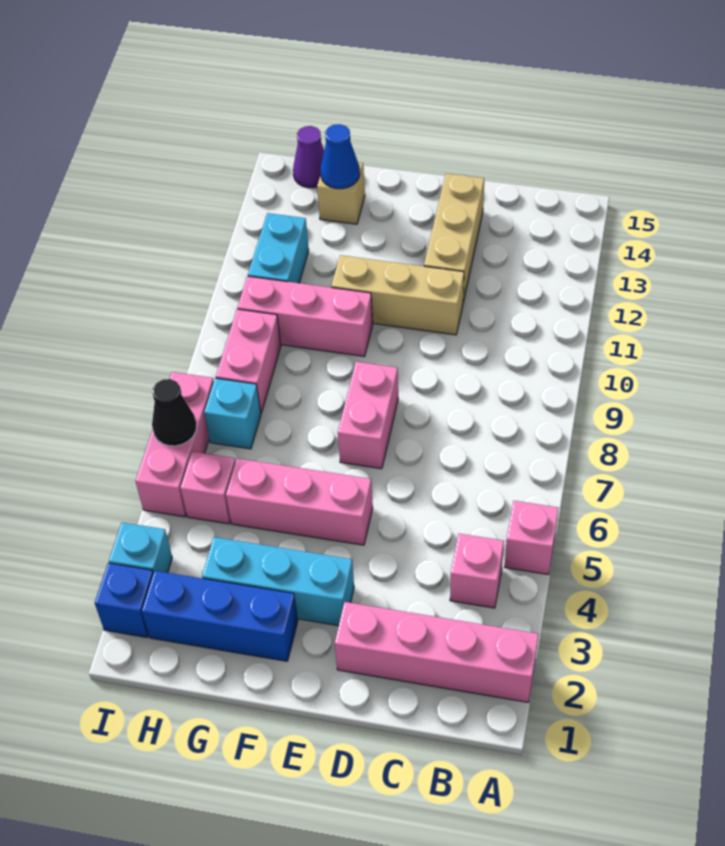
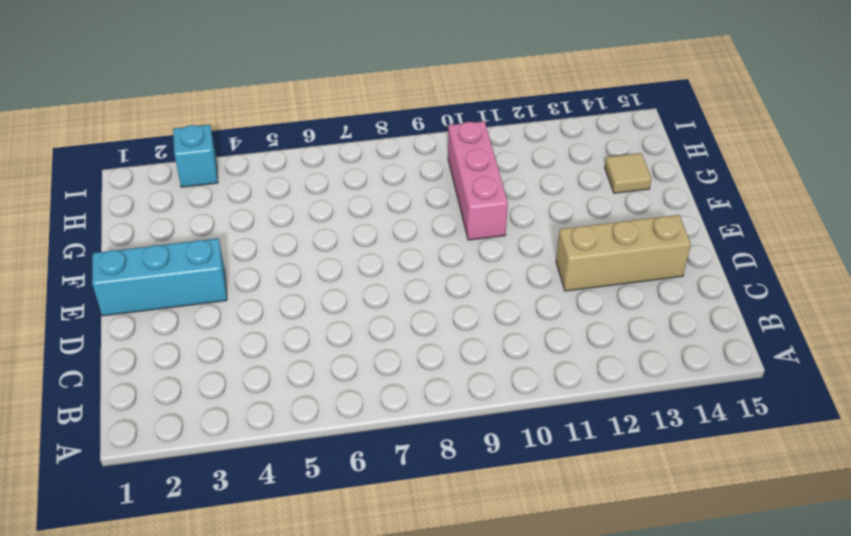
cyan brick E1:E3 level 1 -> cyan brick E3:G3 level 1
tan tile G14 level 1 -> tan brick G14 level 1
none -> pink brick A2:D2 level 1
none -> pink brick A5 level 1
none -> pink brick B4 level 1

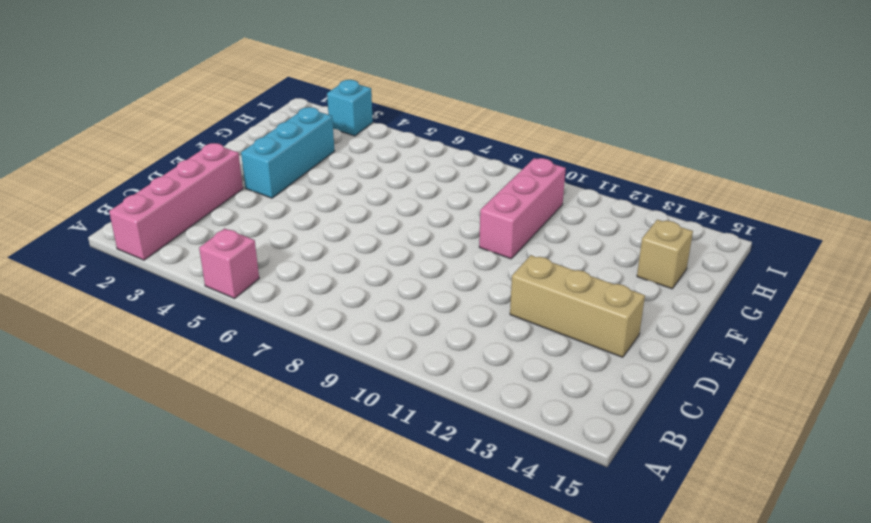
none -> pink brick B4 level 1
none -> tan brick D11:F11 level 1
none -> pink brick E5:G5 level 1

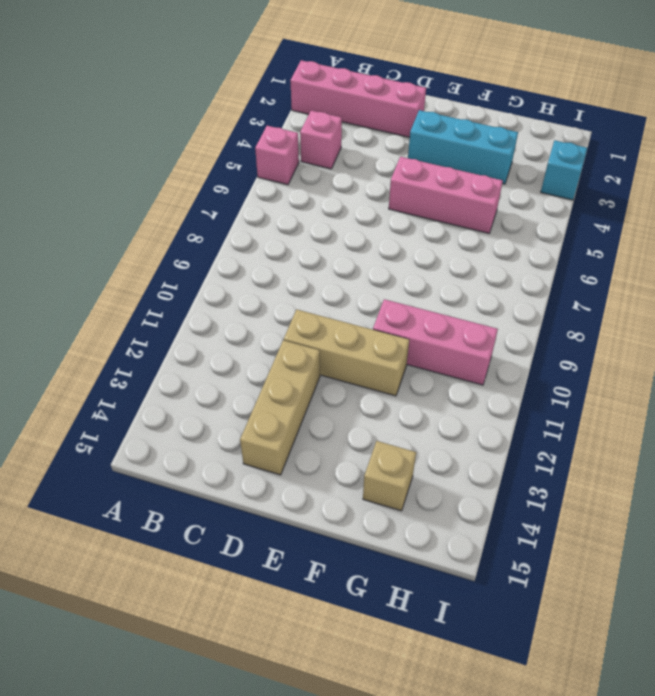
none -> pink brick E7:E8 level 1
none -> blue brick F2:H2 level 1
none -> pink brick H5 level 1

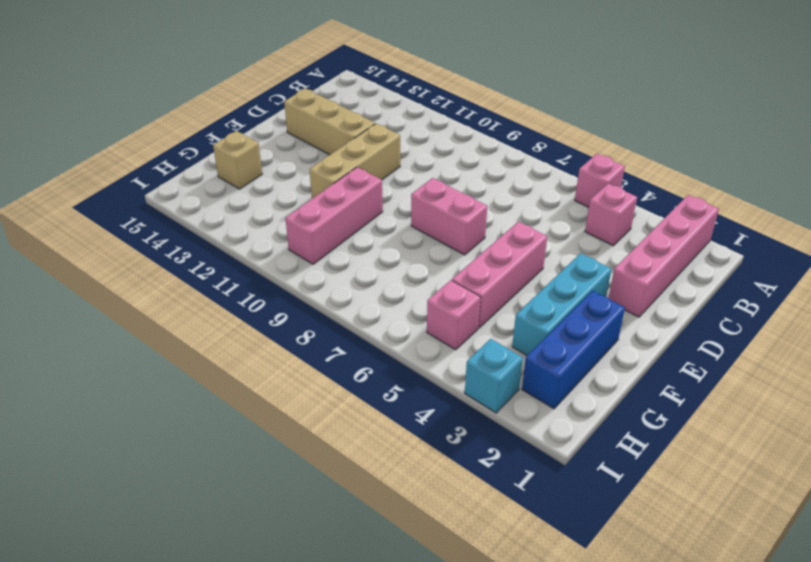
none -> cyan brick H7 level 1
none -> pink brick H8:H9 level 1
none -> cyan brick H11:H12 level 1

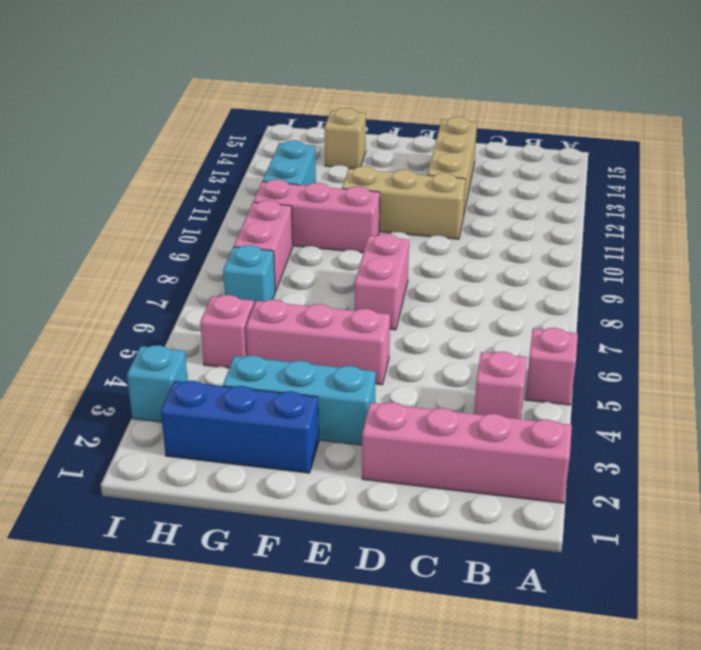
none -> purple cone H15 level 1
none -> blue brick I2 level 1
none -> pink brick I5:I7 level 1

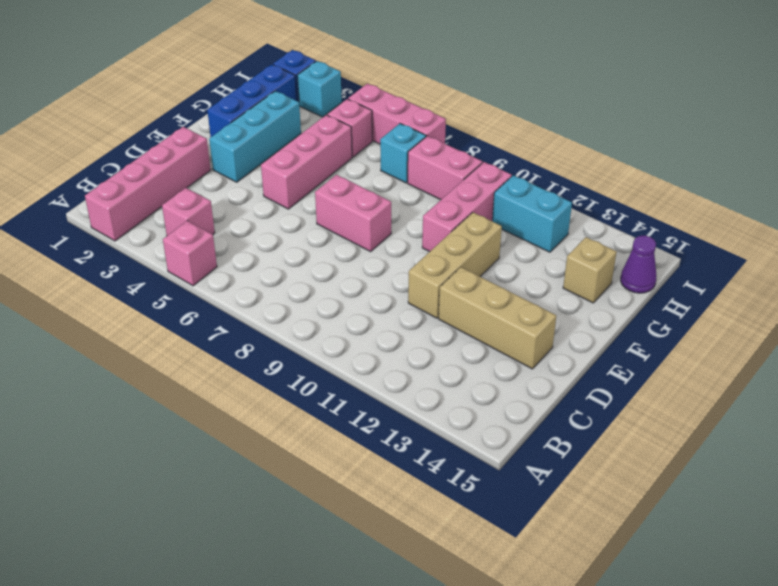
none -> blue cone G14 level 2
none -> black cone I6 level 2

